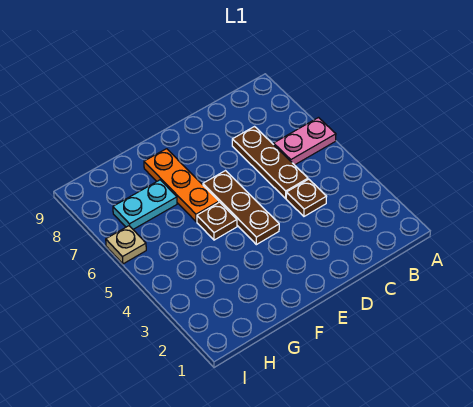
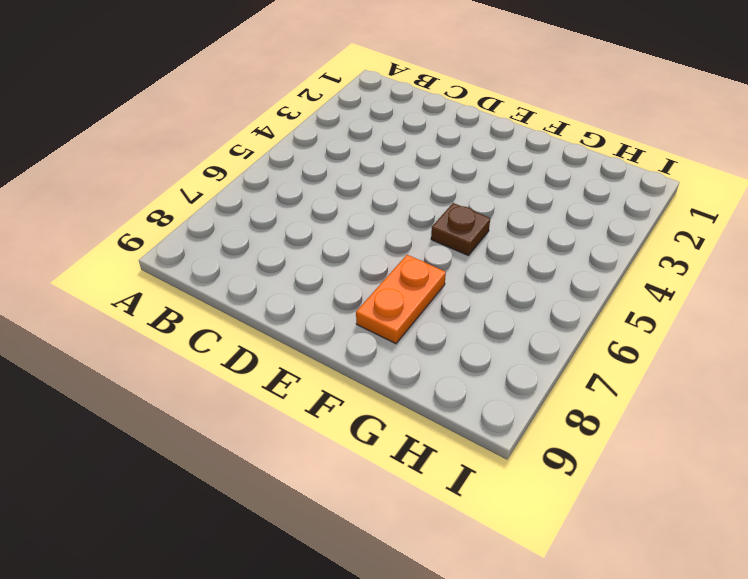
orange plate F7:F8 level 1 -> orange plate F6:F8 level 1
none -> pink plate A6:B6 level 1
none -> brown plate C4 level 1

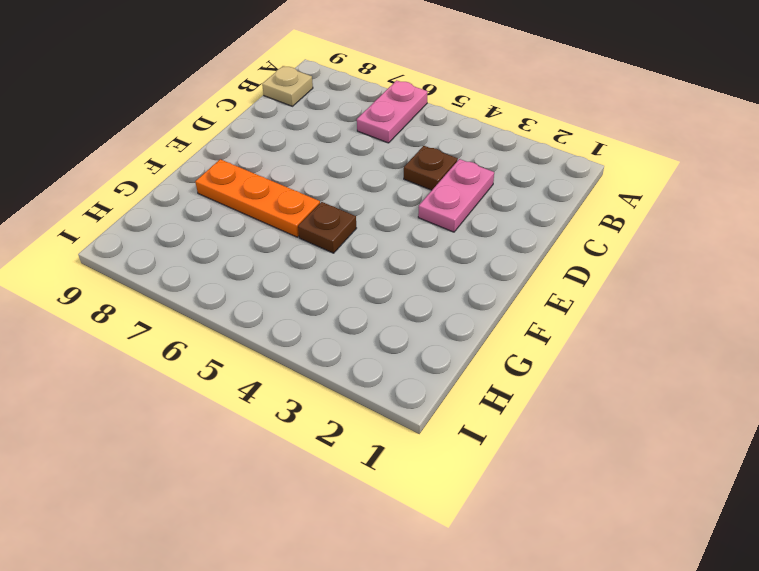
tan plate B9 level 1 -> tan plate I6 level 1
pink plate C3:D3 level 1 -> none
none -> brown plate C5:C7 level 1
none -> brown plate E4:E6 level 1

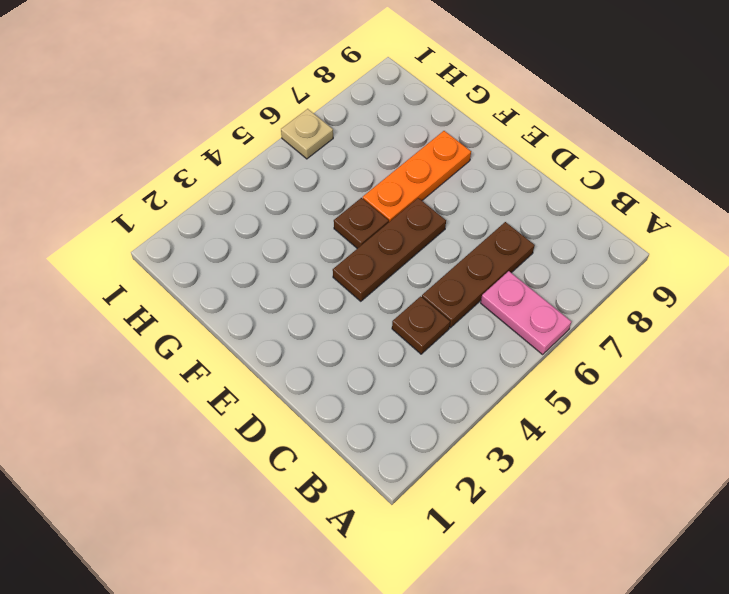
none -> cyan plate G7:H7 level 1

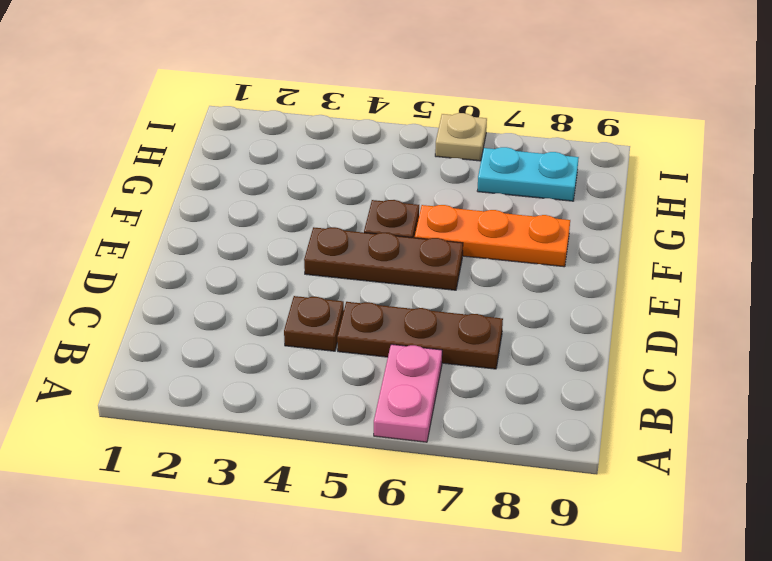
cyan plate H7:H8 level 1 -> cyan plate G7:H7 level 1

